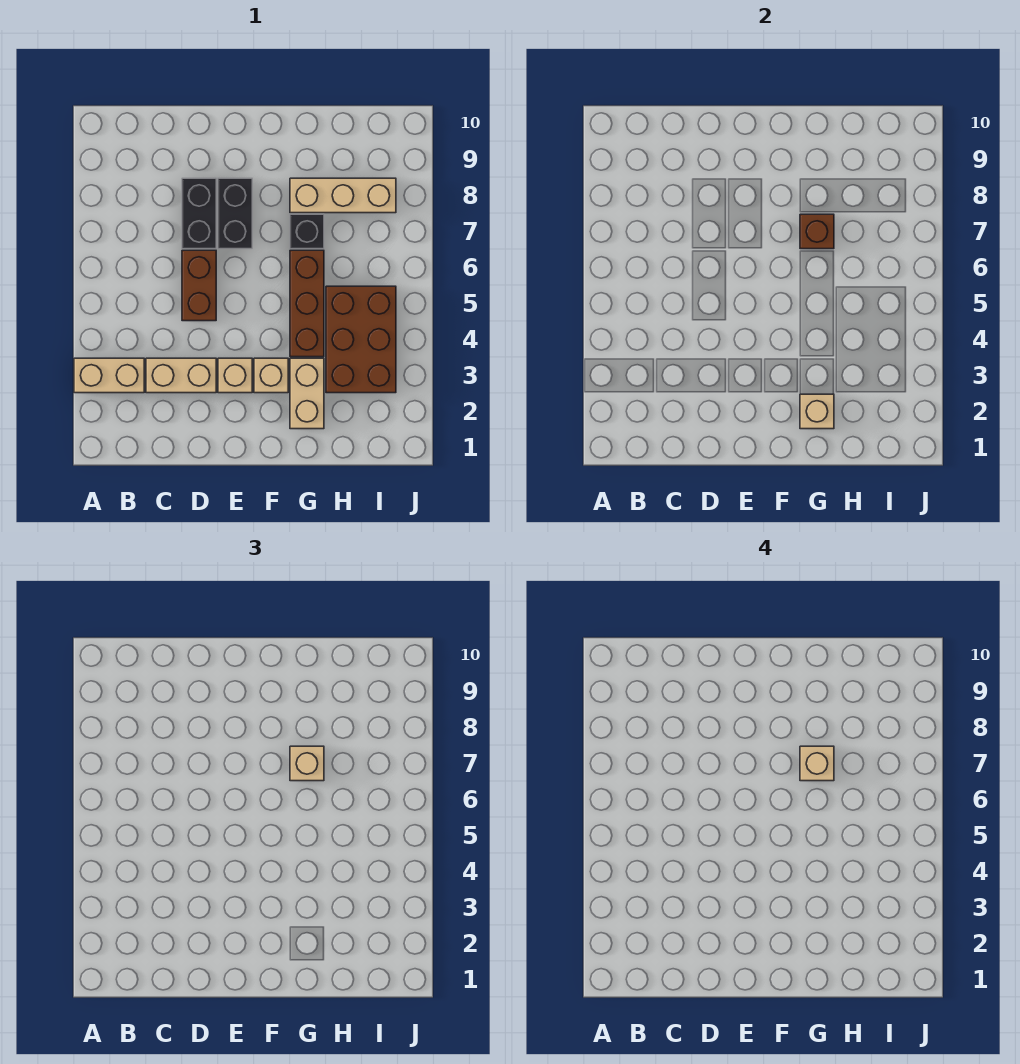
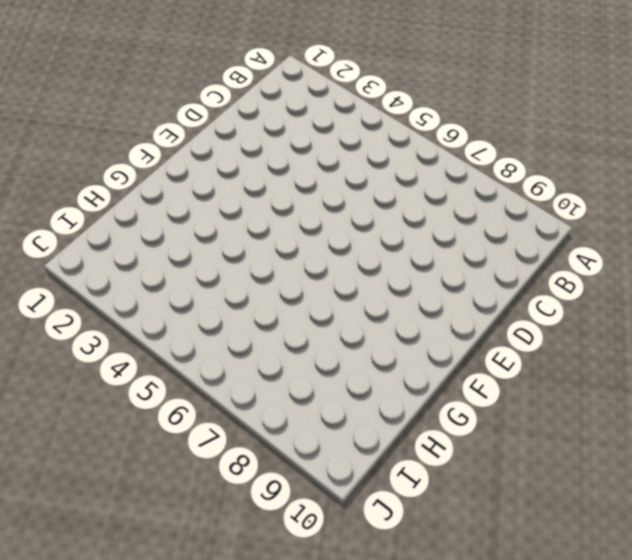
none -> tan brick A3:B3 level 1
none -> tan brick C3:D3 level 1
none -> brown brick D5:D6 level 1

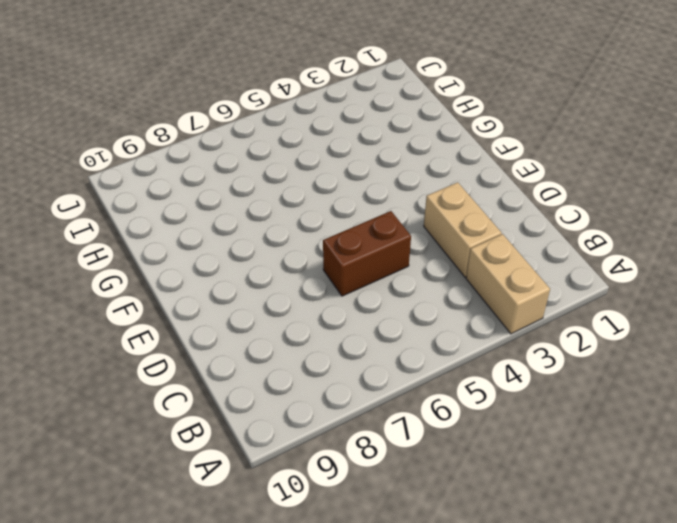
none -> black brick D7:D8 level 1
none -> tan brick E3 level 1
none -> black brick E7:E8 level 1

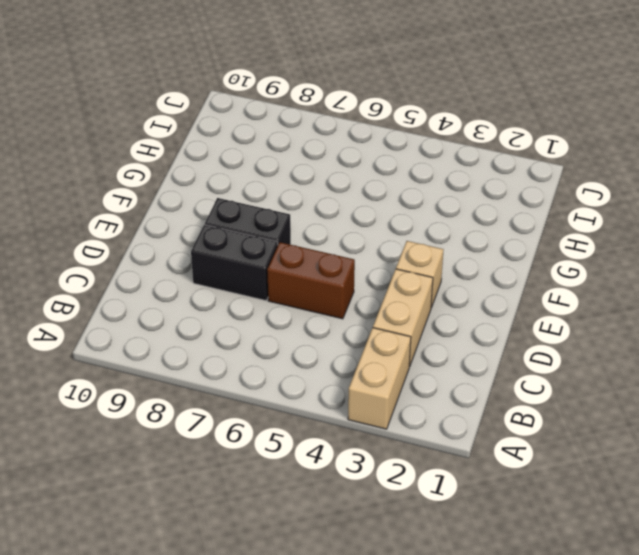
none -> tan brick F3 level 1
none -> tan brick G2:G3 level 1
none -> brown brick G4:G6 level 1

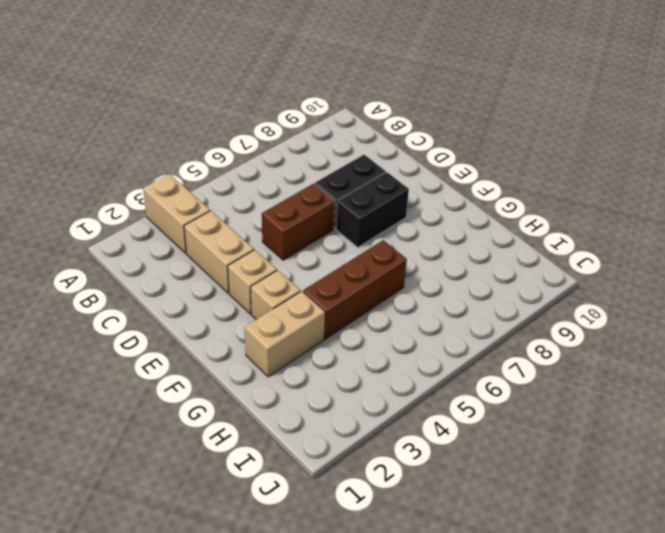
none -> black brick G7 level 1
none -> tan brick G8:I8 level 1
none -> brown brick H3:I5 level 1

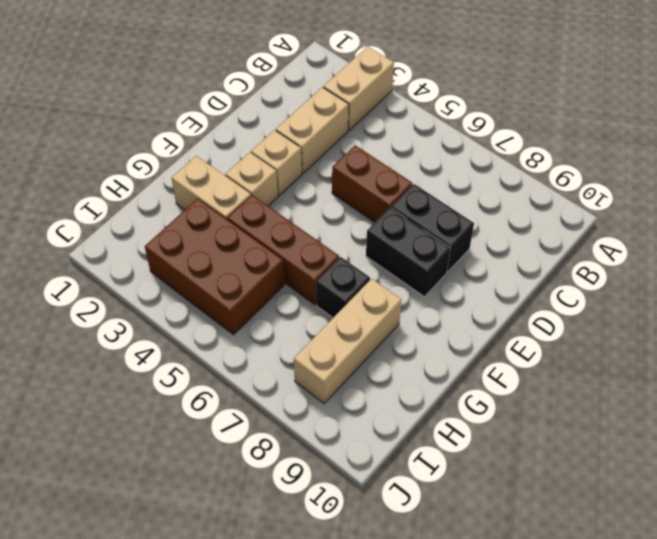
none -> tan brick G2 level 2
none -> brown brick G7 level 2
none -> tan brick G7 level 3

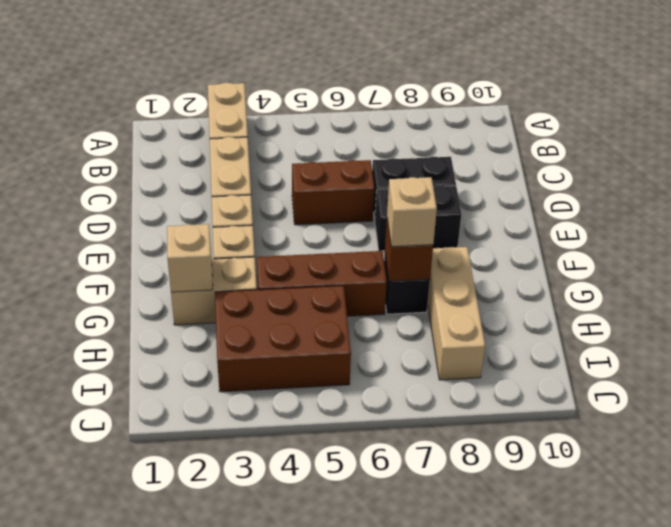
none -> tan brick G7 level 4

